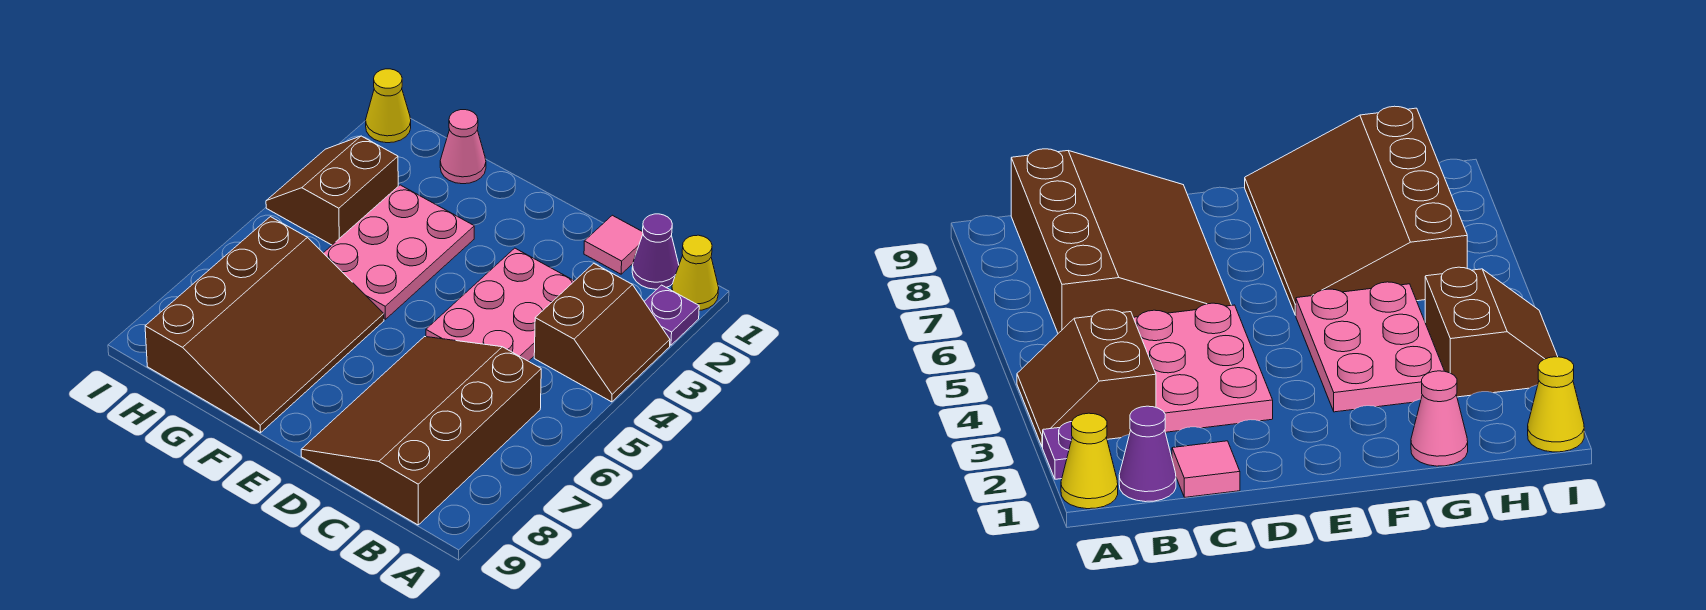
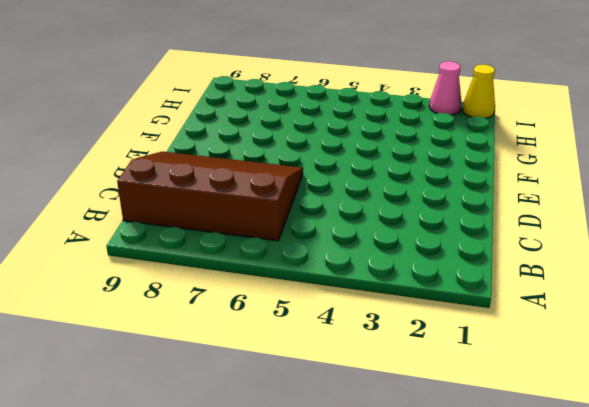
pink cone I2 level 1 -> pink cone G1 level 1
none -> yellow cone A1 level 1
none -> purple plate A2 level 1
none -> brown slope A3:B4 level 1 top B

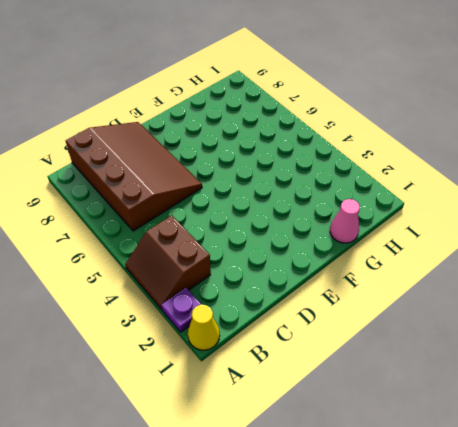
none -> purple cone B1 level 1
none -> pink tile C1 level 1
none -> pink plate C3:D5 level 1

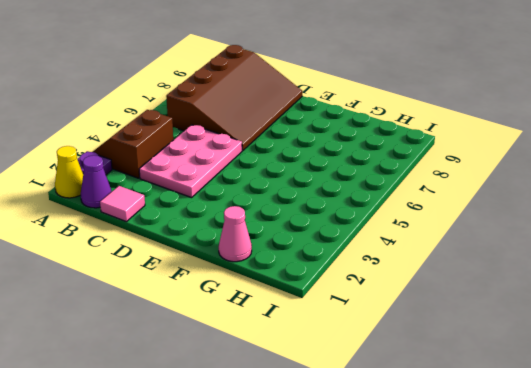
none -> pink plate F3:G5 level 1
none -> brown slope F6:H9 level 1 top H
none -> brown slope H3:I4 level 1 top H

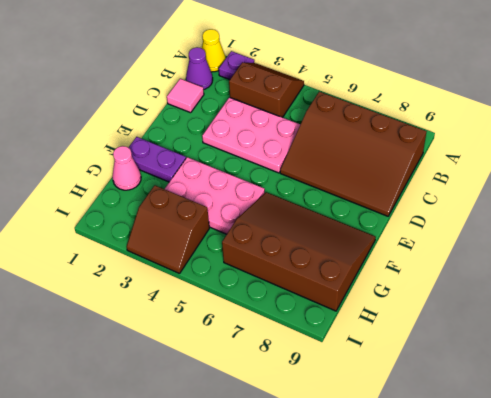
purple plate F1:F2 level 1 -> none
none -> yellow cone I1 level 1

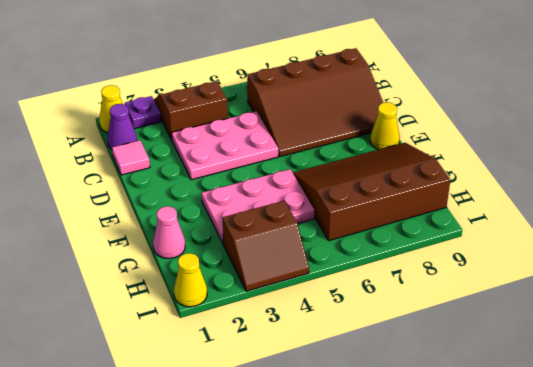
yellow cone E9 level 1 -> none

